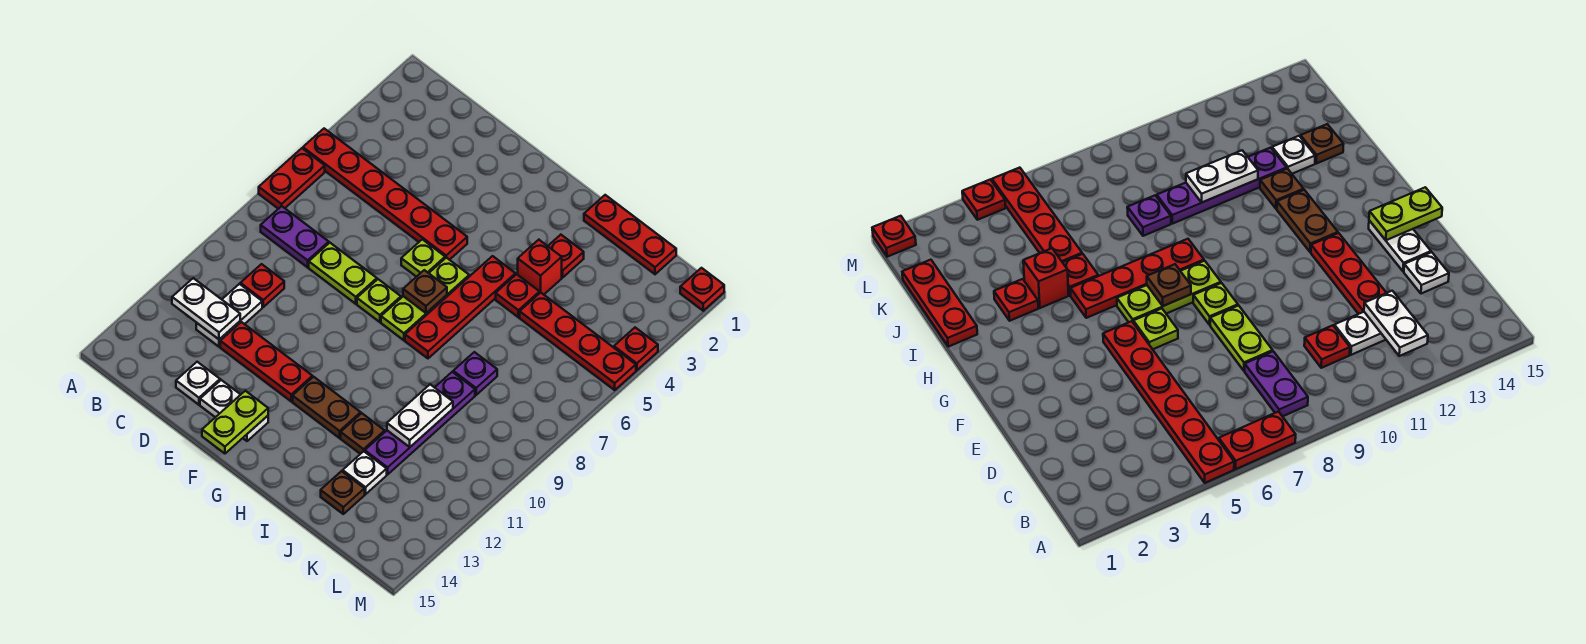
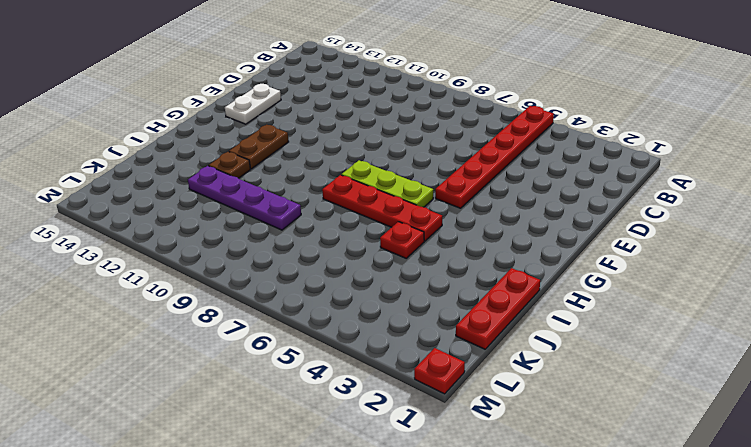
none -> red plate A6:A7 level 1
none -> purple plate B8:C8 level 1
none -> red plate C10 level 1
none -> white plate C11:C12 level 1

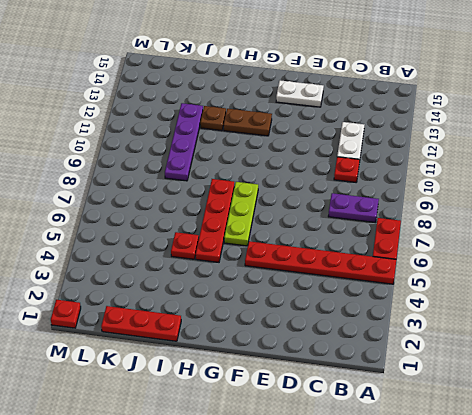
none -> lime plate D8:E8 level 1
none -> red plate D12:F12 level 1
none -> white plate D14 level 1
none -> lime plate F6 level 1

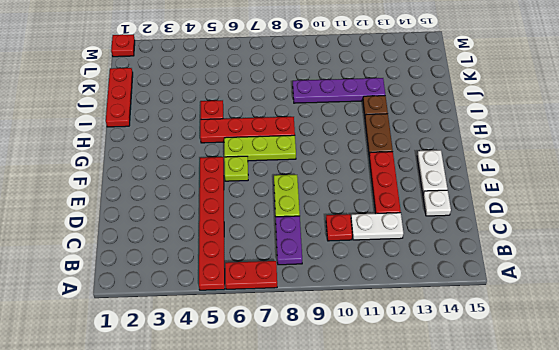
none -> lime plate F8 level 1
none -> red plate I3 level 1
none -> red brick I4 level 1
none -> red plate J5:M5 level 1

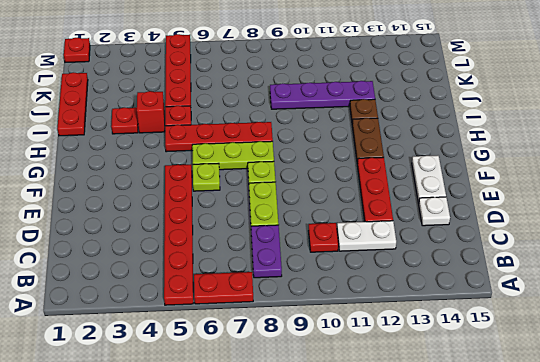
none -> purple plate J8 level 1
none -> white plate J13 level 1
none -> brown plate J14 level 1
none -> red plate M4 level 1

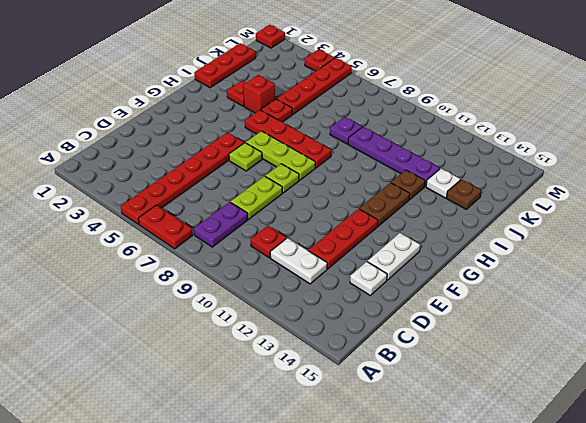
none -> white plate B12:C12 level 2
none -> lime plate F14:F15 level 2
none -> brown plate G7 level 2
none -> white plate J10:J11 level 2

